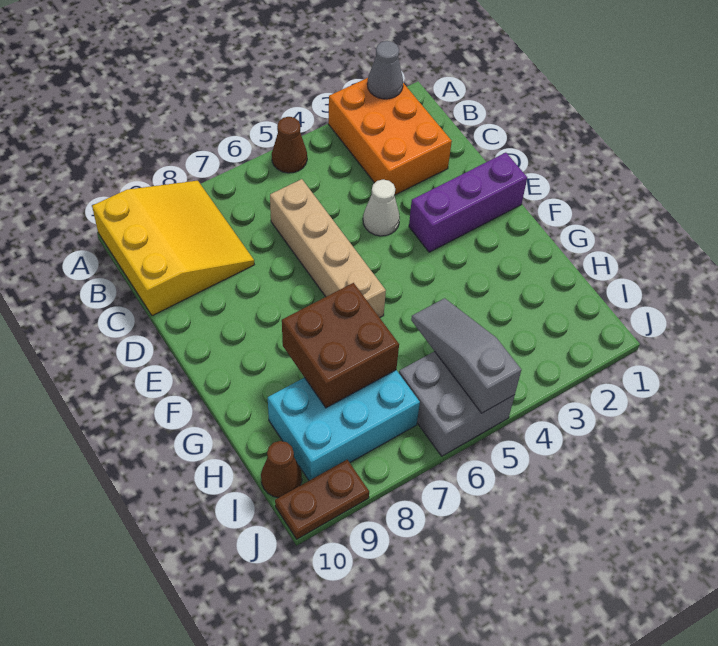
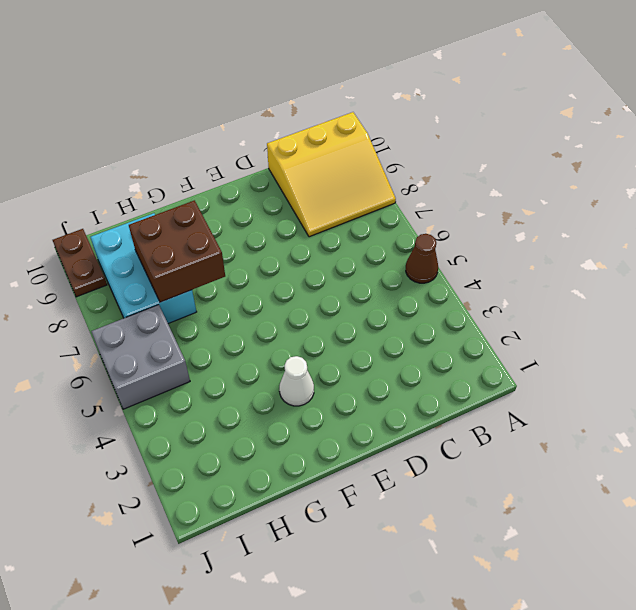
white cone F3 level 1 -> white cone D4 level 1
none -> orange brick A2:C3 level 1
none -> tan brick C6:F6 level 1
none -> purple brick E1:E3 level 1

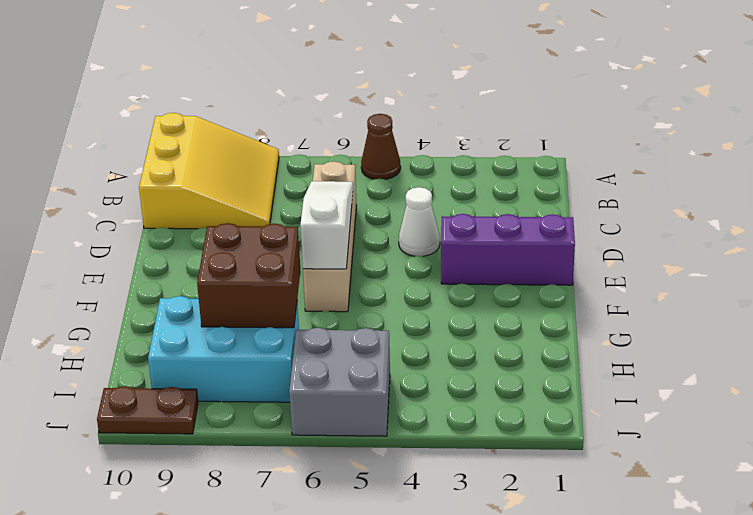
white slope D6:F6 level 2 top F -> none
none -> orange brick A2:C3 level 1
none -> brown cone I10 level 1
none -> grey cone A2 level 2

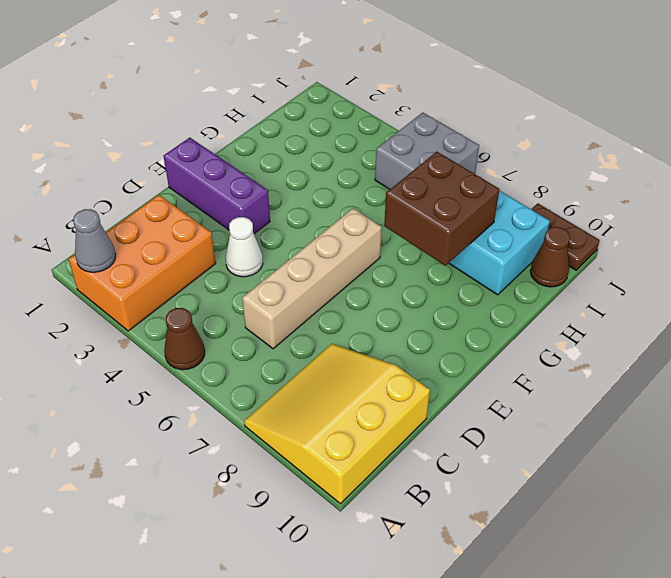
none -> grey slope H5:J5 level 2 top J

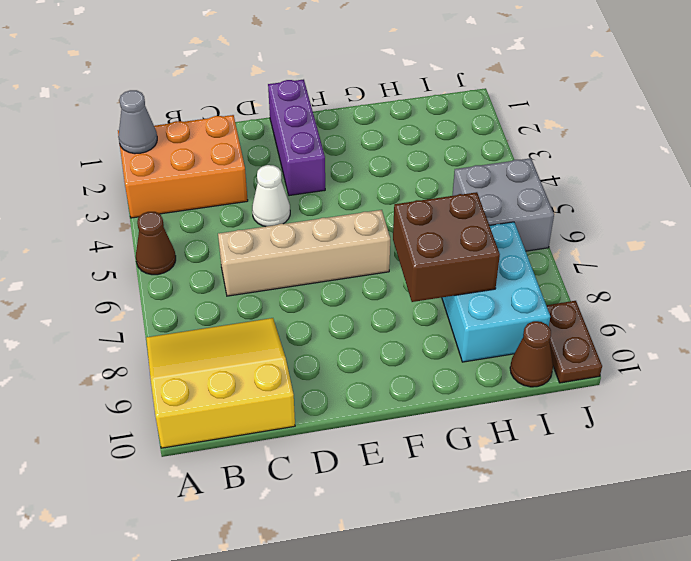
none -> grey slope H5:J5 level 2 top J

